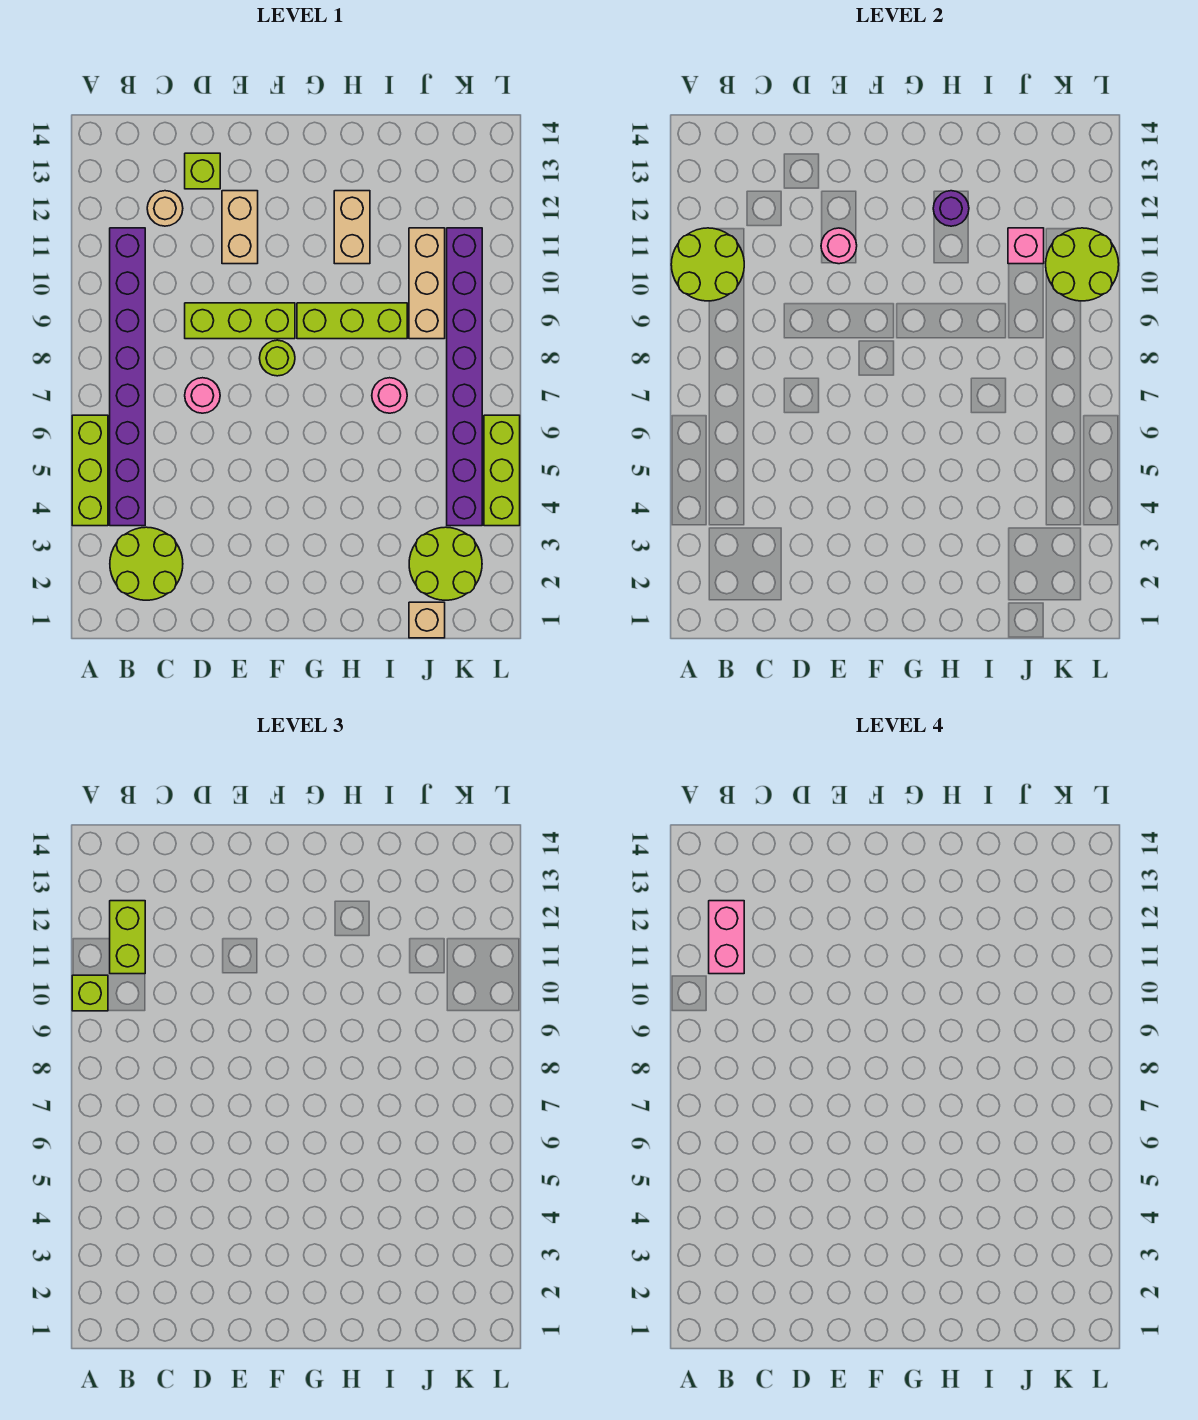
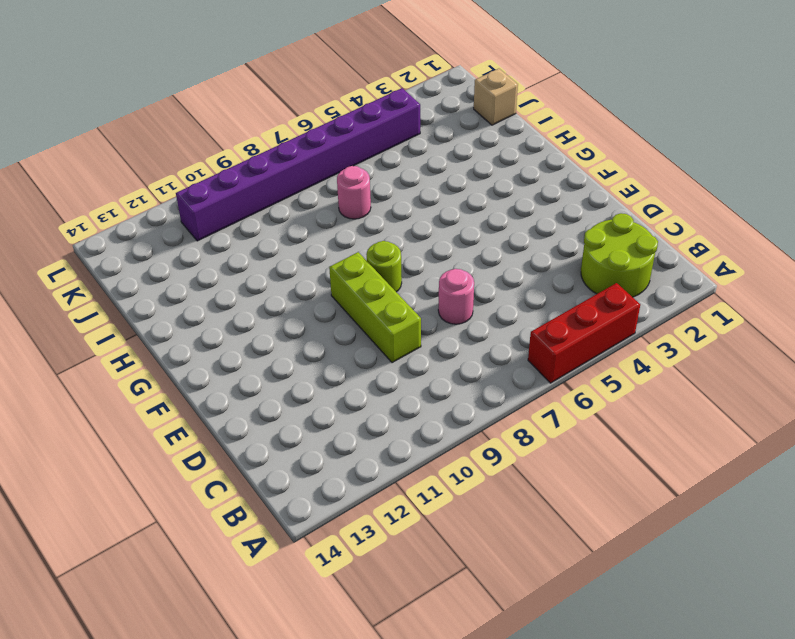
red brick A4:A6 level 1 -> lime brick A4:A6 level 1
none -> purple brick B4:B11 level 1
none -> tan round brick C12 level 1
none -> lime brick D13 level 1

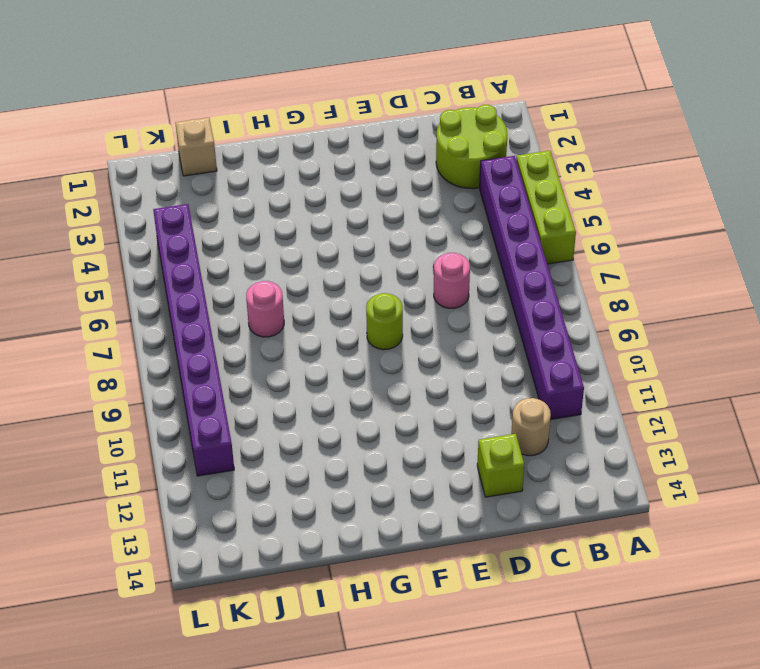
none -> lime brick D9:F9 level 1
none -> tan brick E11:E12 level 1
none -> lime brick G9:I9 level 1

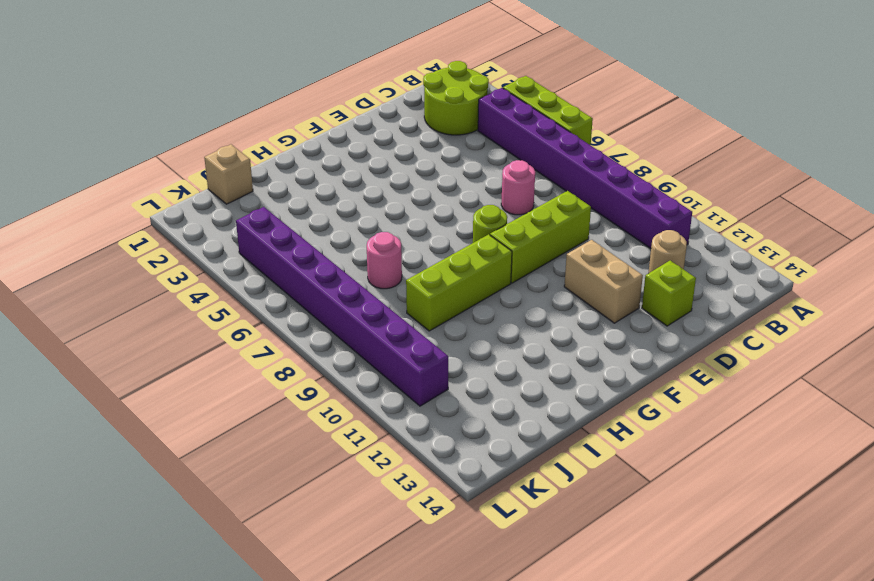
none -> tan brick H11:H12 level 1
none -> lime round brick J2:K3 level 1
none -> tan brick J9:J11 level 1

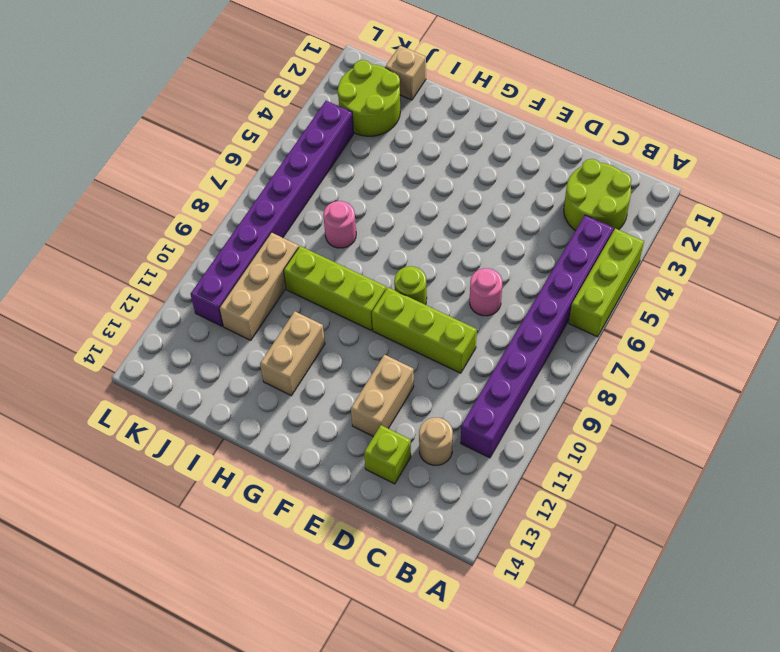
none -> lime brick L4:L6 level 1
none -> lime round brick A10:B11 level 2
none -> pink round brick E11 level 2

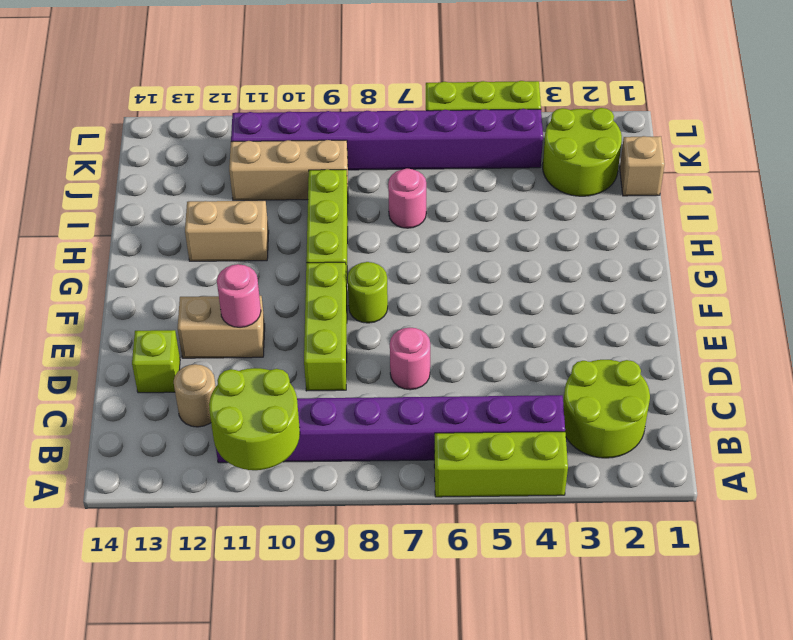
none -> purple round brick H12 level 2
none -> pink brick J11 level 2
none -> lime round brick K10:L11 level 2

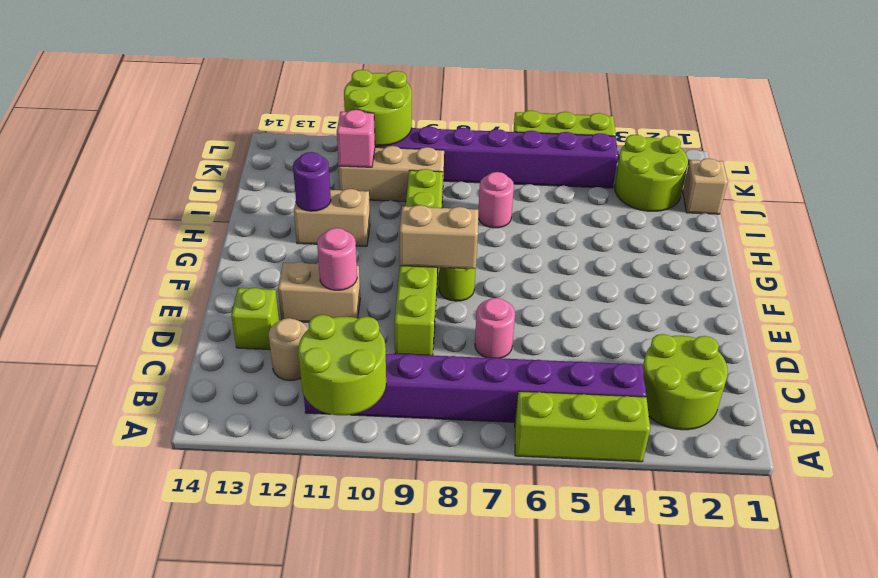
tan brick F8:F9 level 2 -> none
none -> lime brick A10 level 3
none -> lime brick B11:B12 level 3
none -> pink brick B11:B12 level 4

